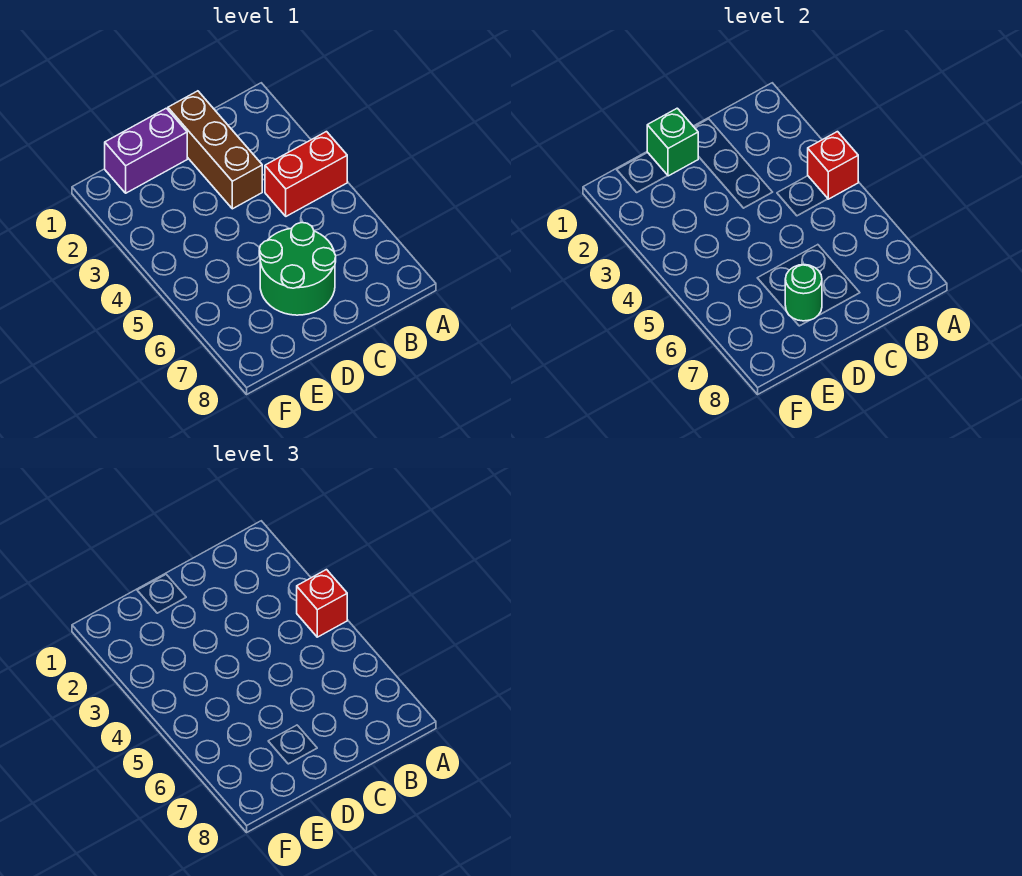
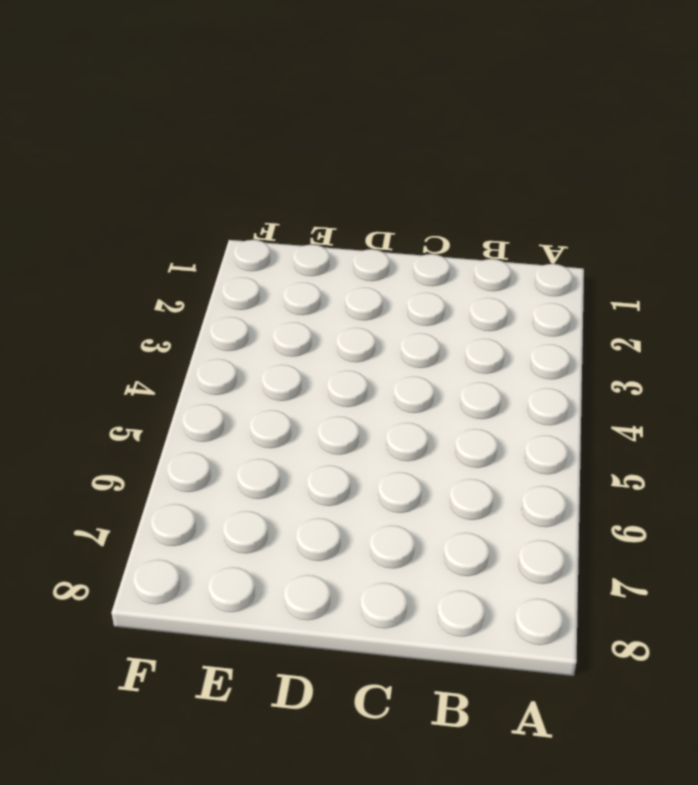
none -> red brick A4:B4 level 1
none -> brown brick C1:C3 level 1

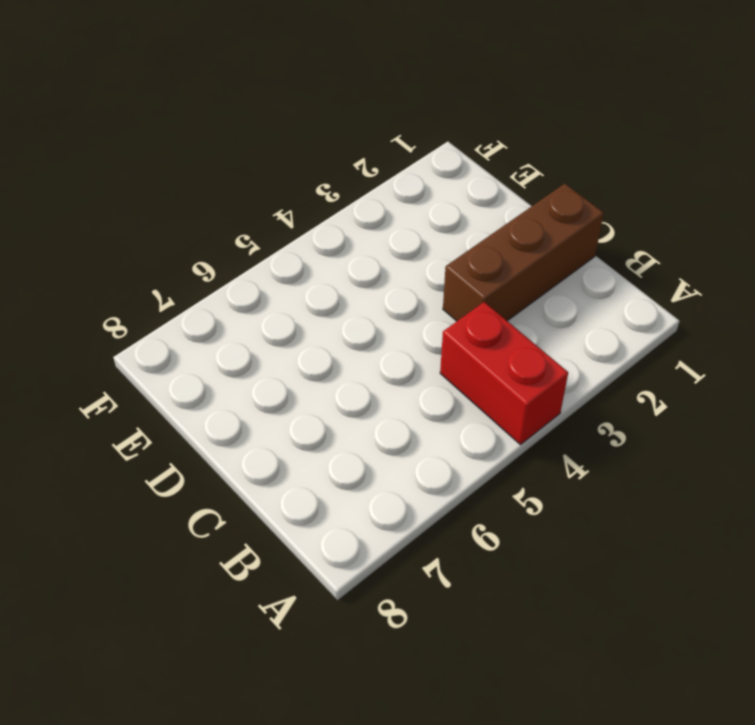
none -> green round brick C6:D7 level 1
none -> purple brick D1:E1 level 1

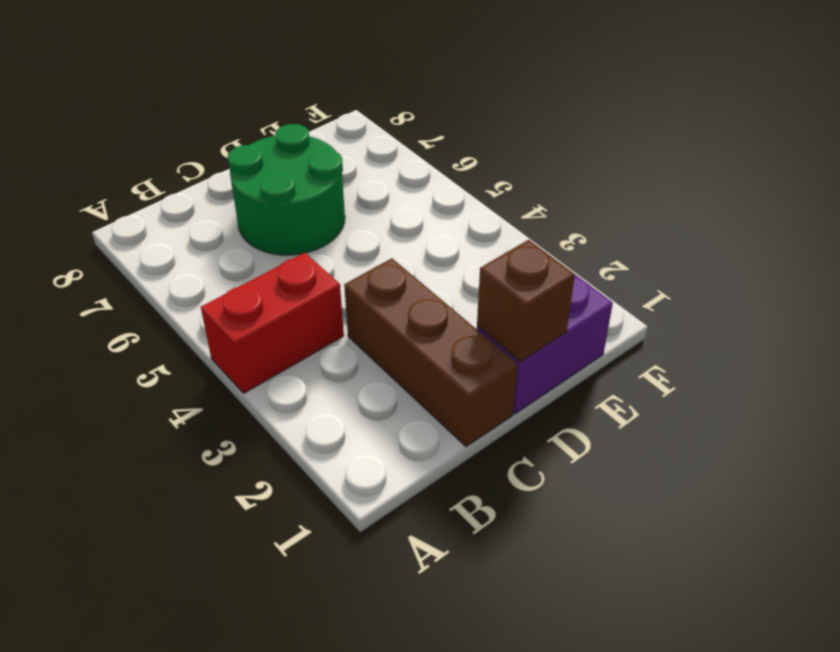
brown brick D1 level 2 -> green brick D1 level 2
none -> red brick A4 level 2
none -> green round brick D7 level 2

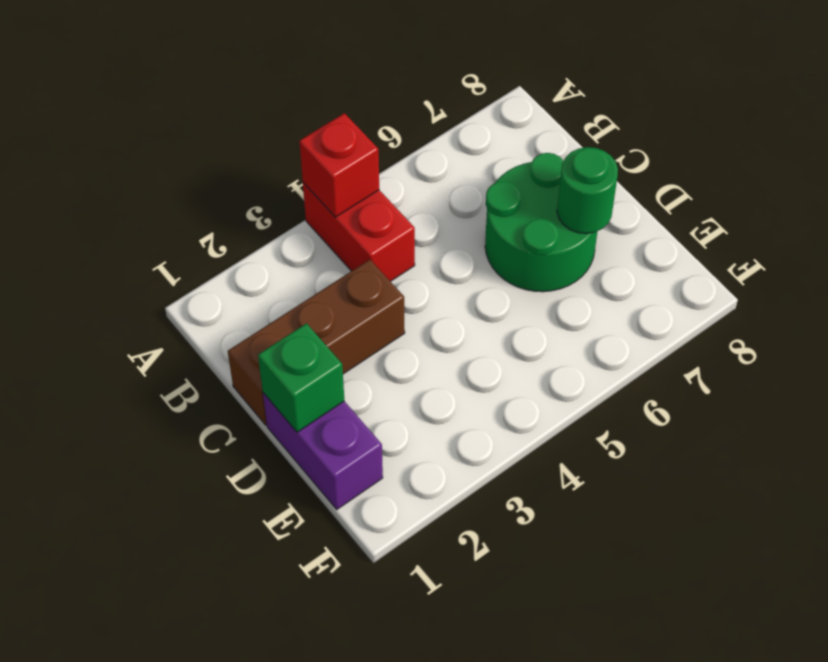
none -> red brick A4 level 3

